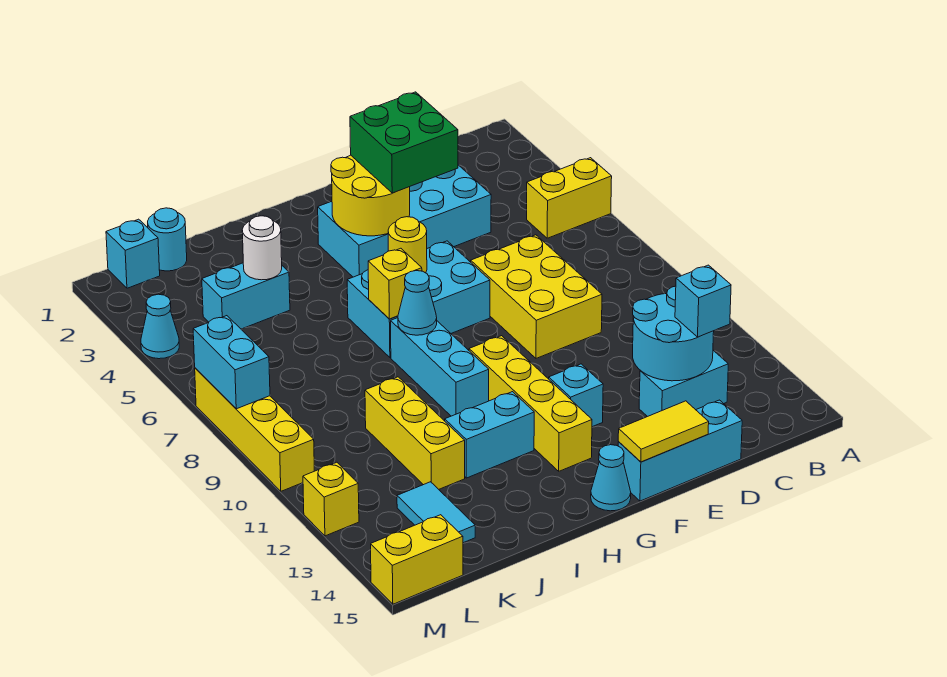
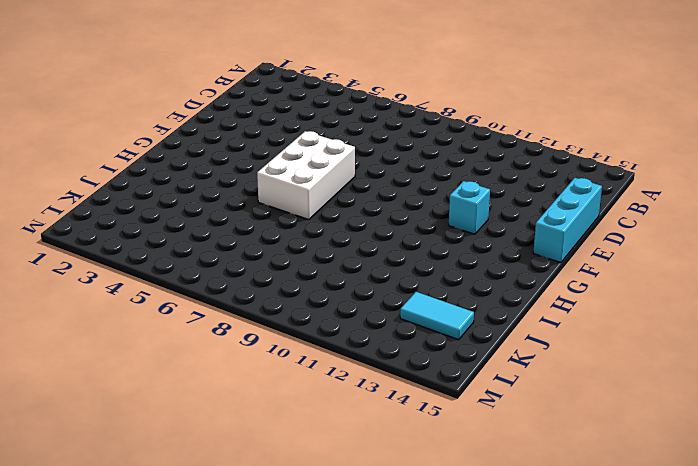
white brick F6:H7 level 1 -> cyan brick F6:H7 level 1
none -> yellow brick A5:B5 level 1
none -> cyan brick C13:D13 level 1
none -> cyan brick D3:G4 level 1
none -> yellow brick D7:E9 level 1

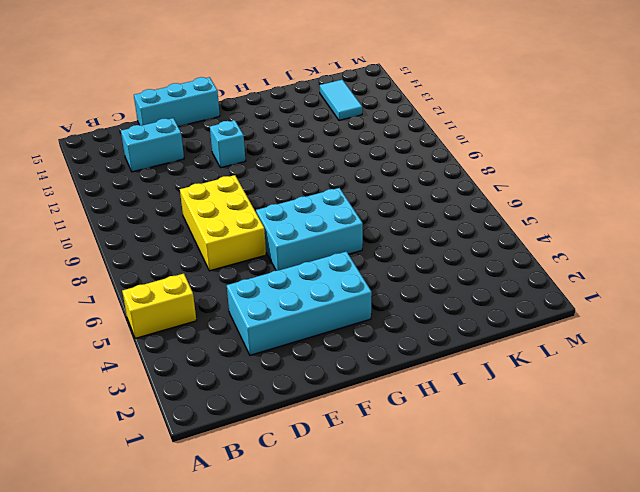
none -> yellow brick G10:G13 level 1
none -> cyan cone G15 level 1
none -> cyan brick H8:H10 level 1
none -> cyan brick H12:I12 level 1

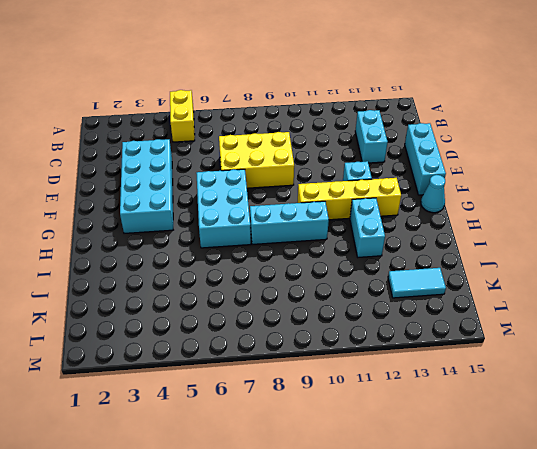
none -> cyan brick J4:K4 level 1
none -> yellow brick J10:J12 level 1
none -> cyan round brick K1 level 1
none -> cyan brick L1 level 1

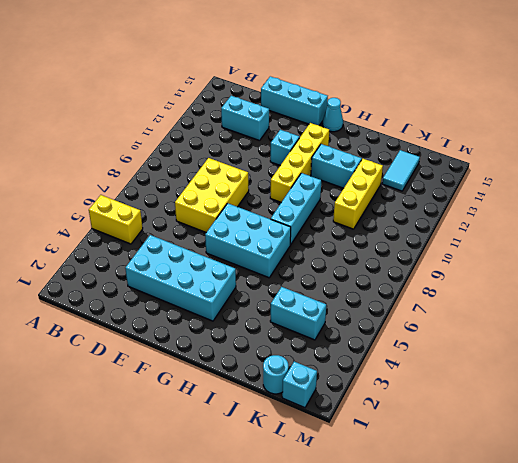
none -> yellow brick L15:M15 level 1
none -> cyan cone M4 level 1
none -> yellow brick M7:M10 level 1
none -> yellow brick M12 level 1

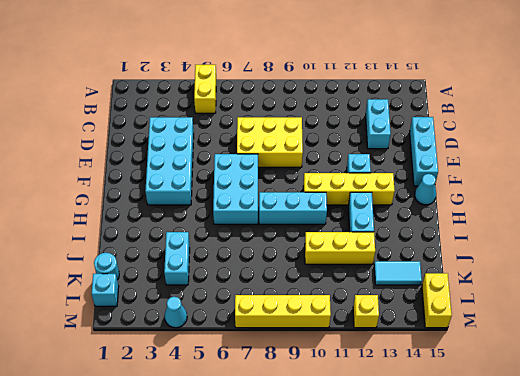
none -> cyan round brick C12:D13 level 2
none -> yellow tile E15:F15 level 2
none -> yellow round brick F3:G4 level 2
none -> yellow round brick G6 level 2

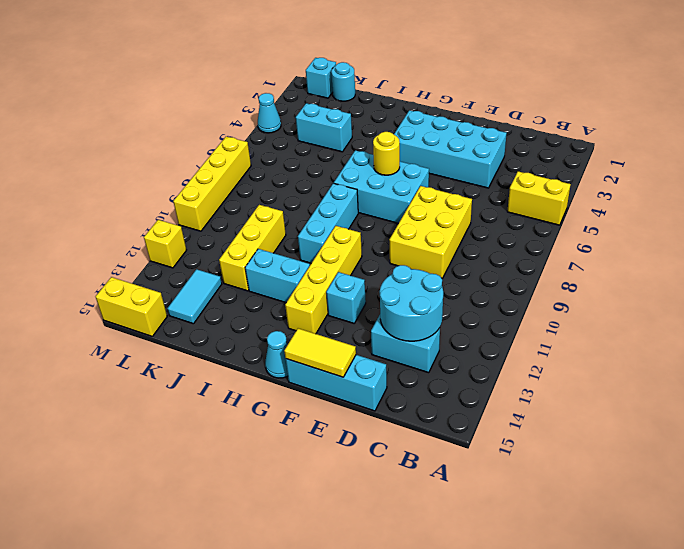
none -> yellow round brick F3:G4 level 2
none -> yellow brick H7 level 2
none -> cyan cone H8 level 2
none -> white round brick J4 level 2

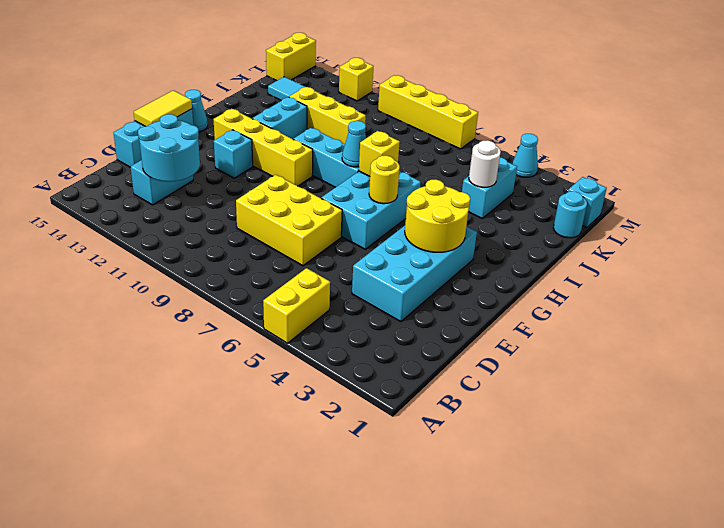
none -> cyan brick M7:M8 level 2
none -> cyan brick C13 level 3
none -> green brick E3:F4 level 3

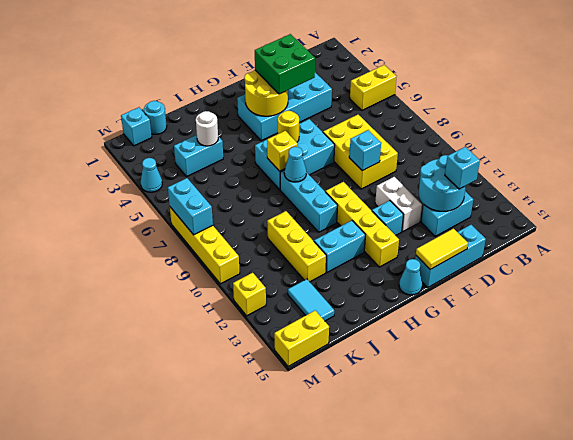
cyan brick E9 level 2 -> none
white brick E11:E12 level 1 -> none

